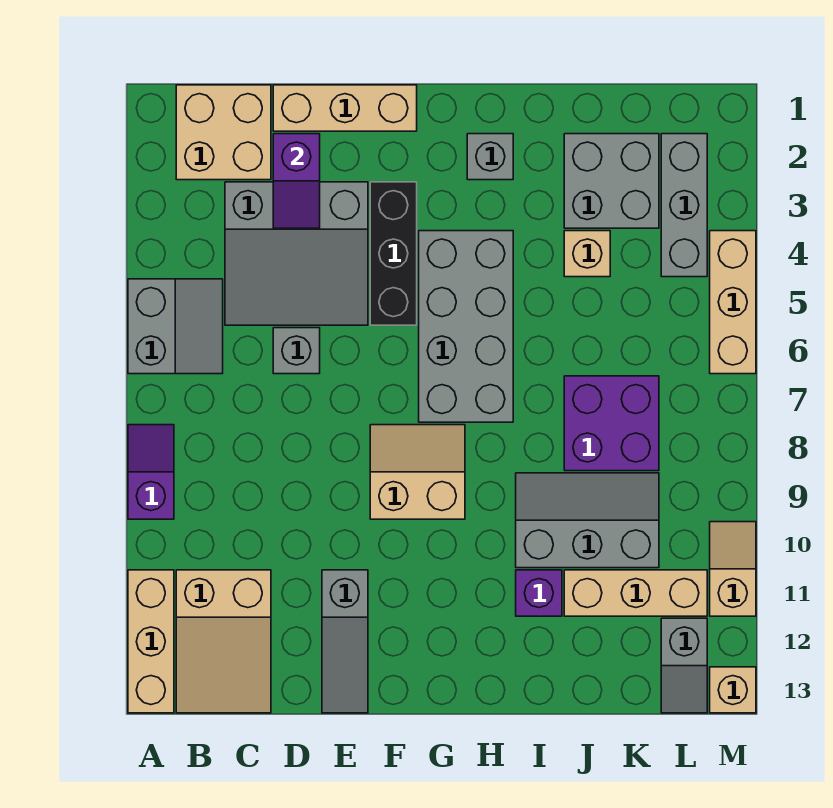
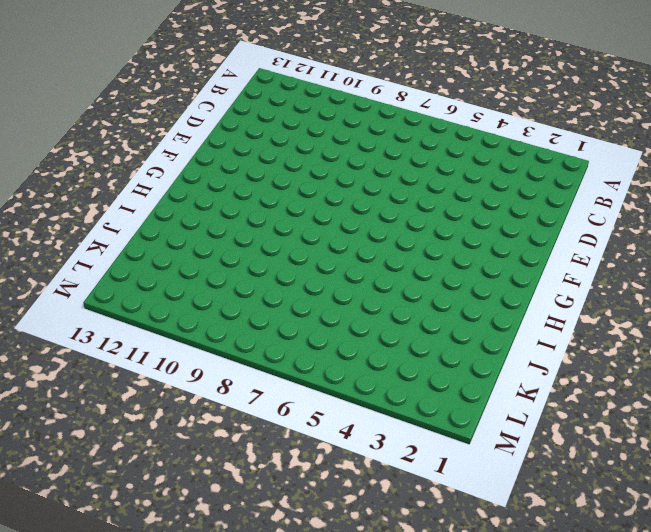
none -> grey slope A5:B6 level 1 top A
none -> purple slope A8:A9 level 1 top 9
none -> tan brick A11:A13 level 1

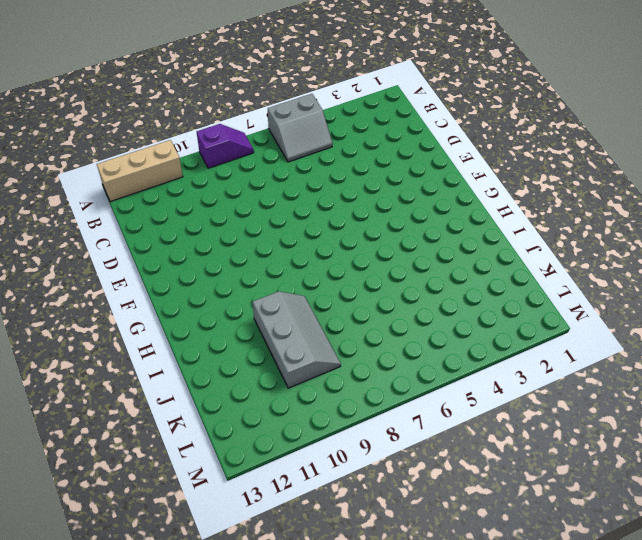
none -> tan brick B1:C2 level 1
none -> tan slope B11:C13 level 1 top 11
none -> grey slope C3:E5 level 1 top 3

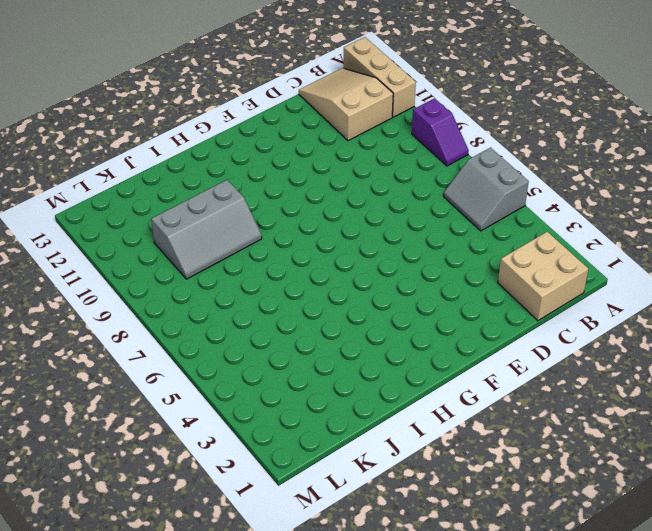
none -> grey slope C3:E5 level 1 top 3
none -> tan brick D1:F1 level 1
none -> grey brick D6 level 1

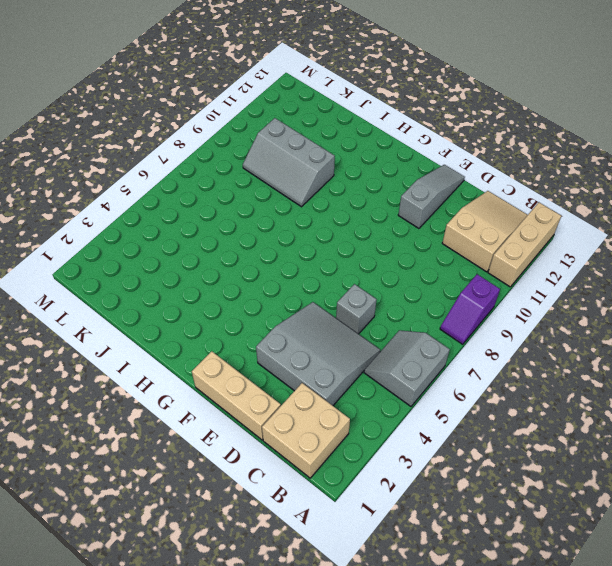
none -> black brick F3:F5 level 1
none -> tan slope F8:G9 level 1 top 9
none -> grey brick G4:H7 level 1

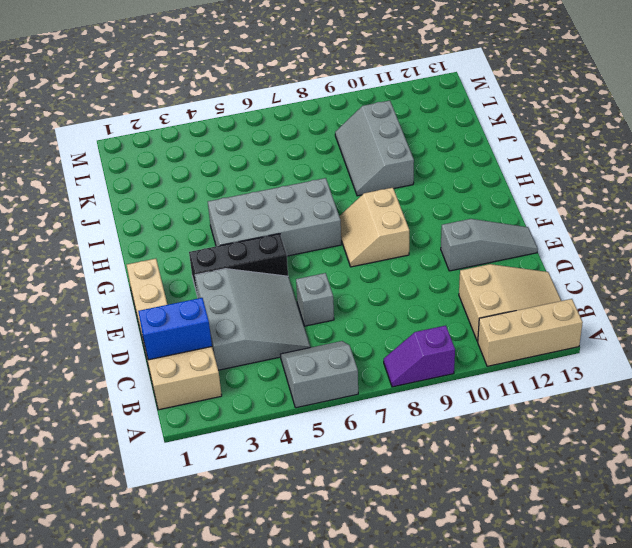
blue brick C1:C2 level 2 -> none
none -> grey brick H2 level 1
none -> purple brick I11 level 1
none -> grey brick J2:K3 level 1

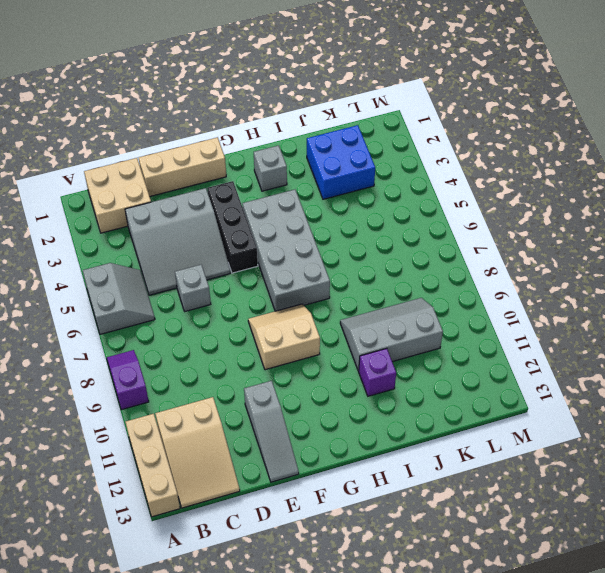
blue brick J2:K3 level 1 -> grey brick J2:K3 level 1
none -> tan brick J4 level 1
none -> purple brick J7:K8 level 1
none -> tan brick J11:L11 level 1

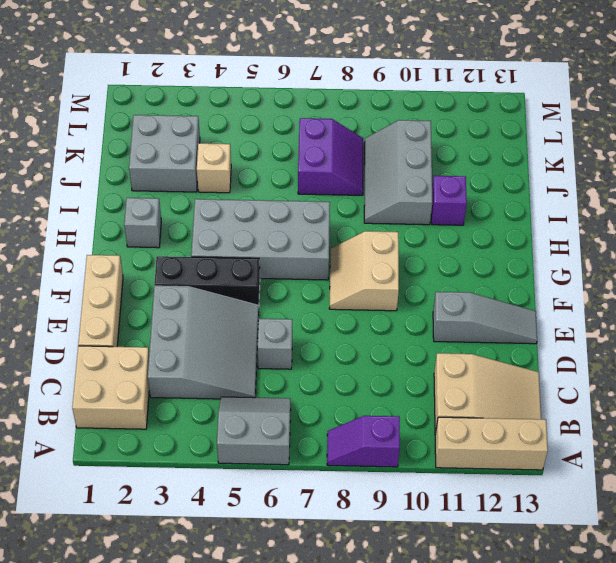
purple slope J7:K8 level 1 top 7 -> purple brick J7:K8 level 1
none -> tan brick J11:L11 level 1
none -> grey brick L2:L4 level 1
none -> grey slope L12:L13 level 1 top 12

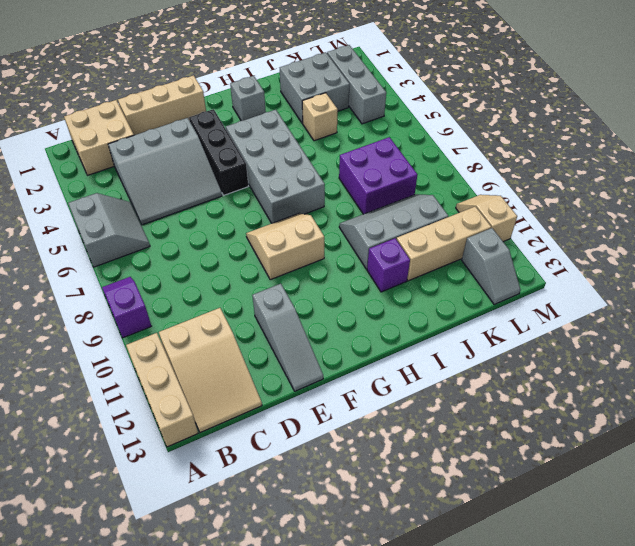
none -> grey brick D6 level 1
none -> tan brick M4:M6 level 1
none -> tan brick M13 level 1

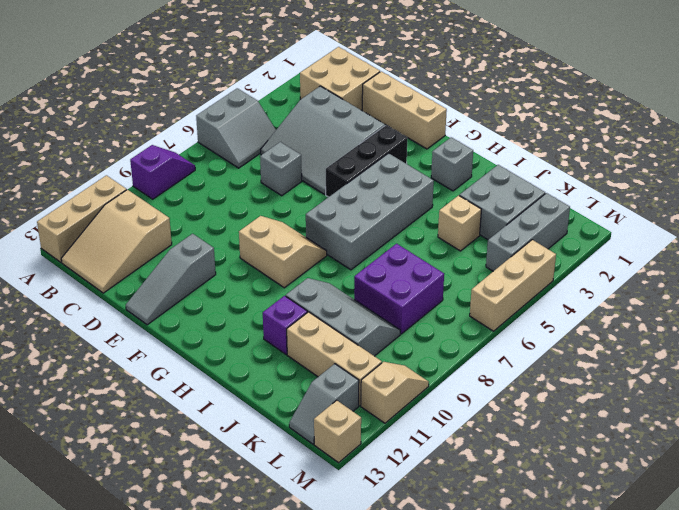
none -> purple slope D2:D3 level 2 top 2

